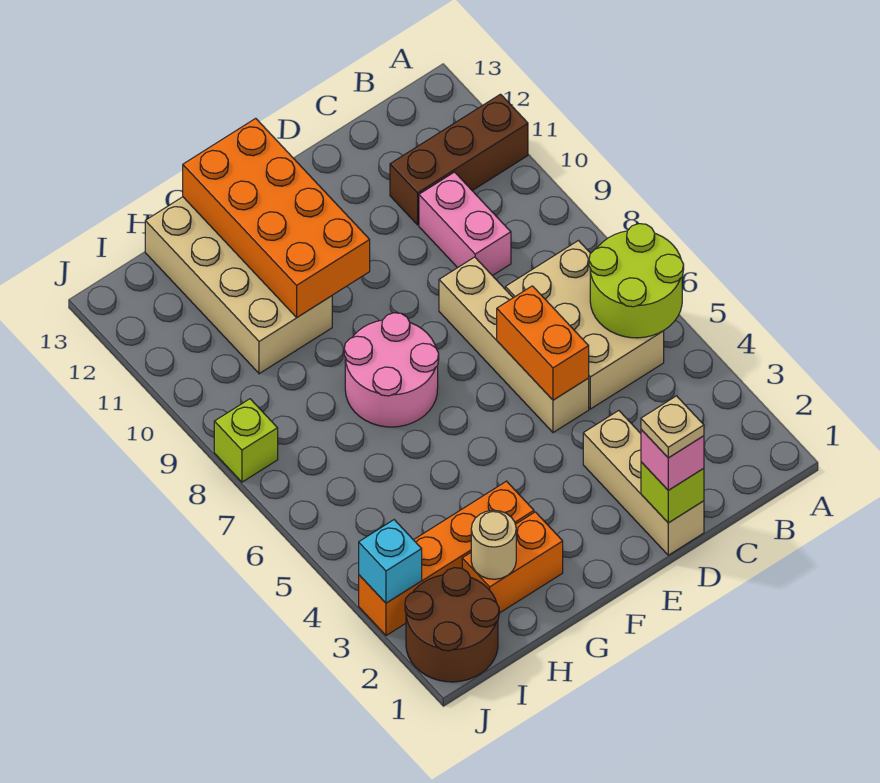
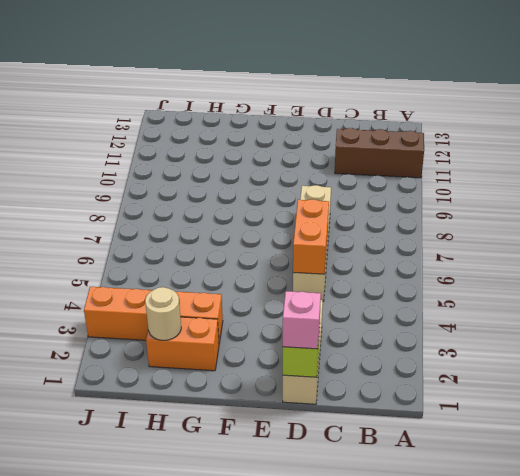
none -> tan brick B5:C7 level 1
none -> pink brick C9:C10 level 1
none -> pink round brick F7:G8 level 1

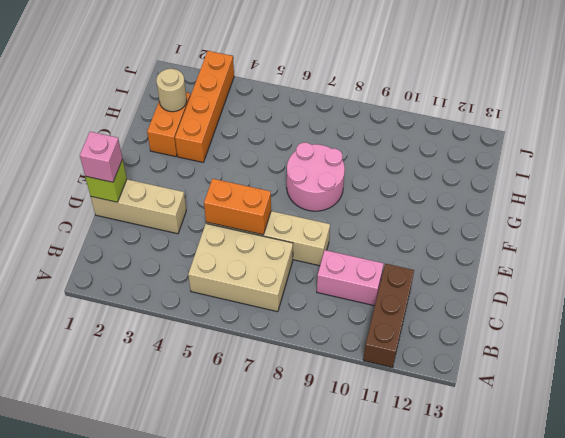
none -> tan brick G10:H13 level 1
none -> brown round brick I1:J2 level 1
none -> lime brick J8 level 1

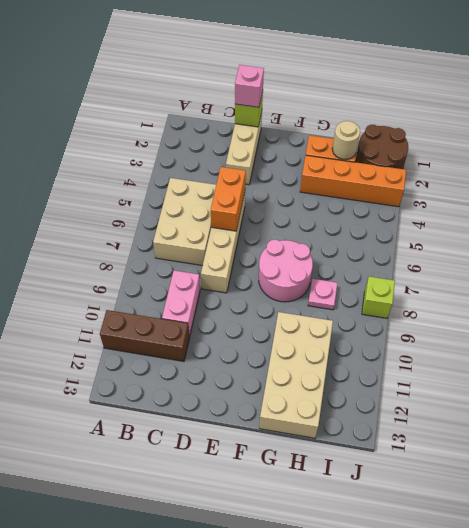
pink plate H8 level 1 -> none
none -> lime round brick A5:B6 level 2
none -> orange brick F10:G13 level 2
none -> cyan brick J3 level 2

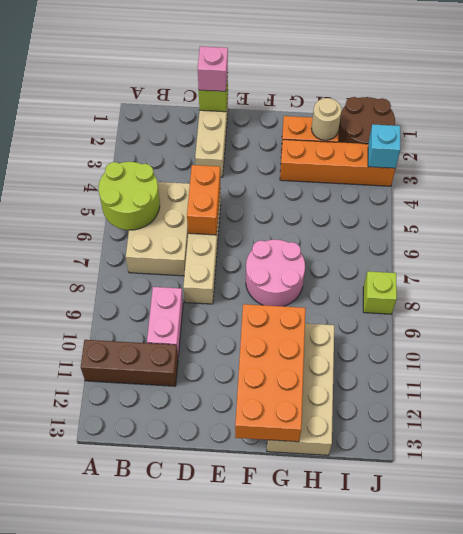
none -> tan plate D1 level 4

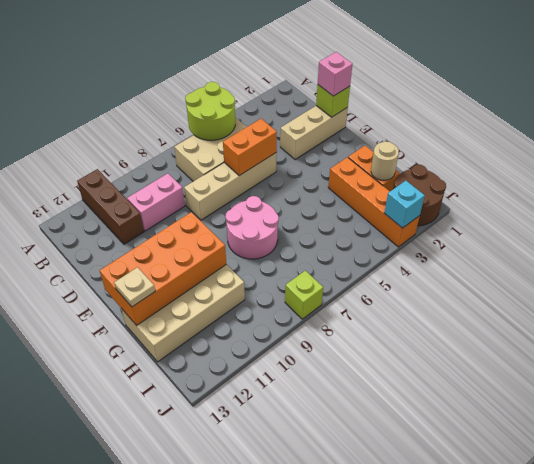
tan plate G13 level 3 -> tan plate D1 level 4

